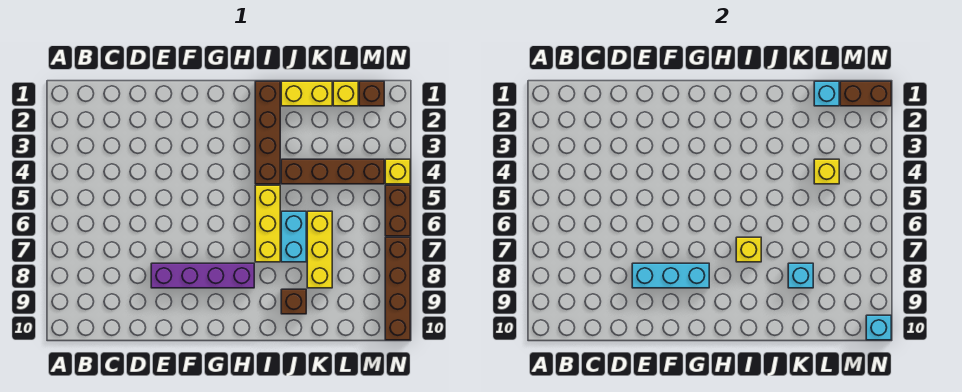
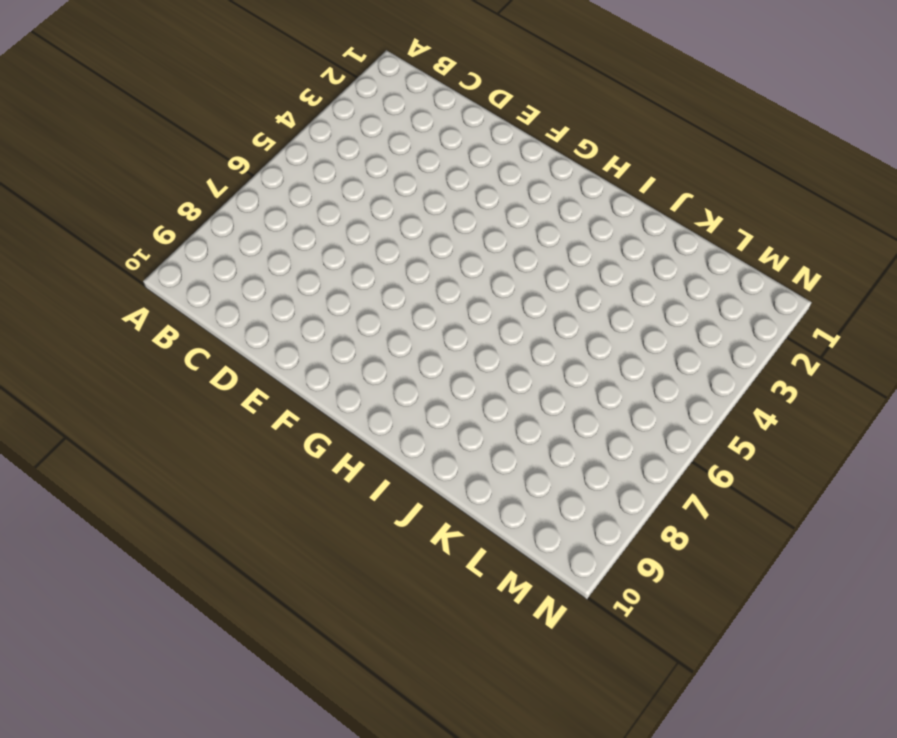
none -> purple brick E8:H8 level 1
none -> brown brick I1:I4 level 1
none -> yellow brick I5:I7 level 1

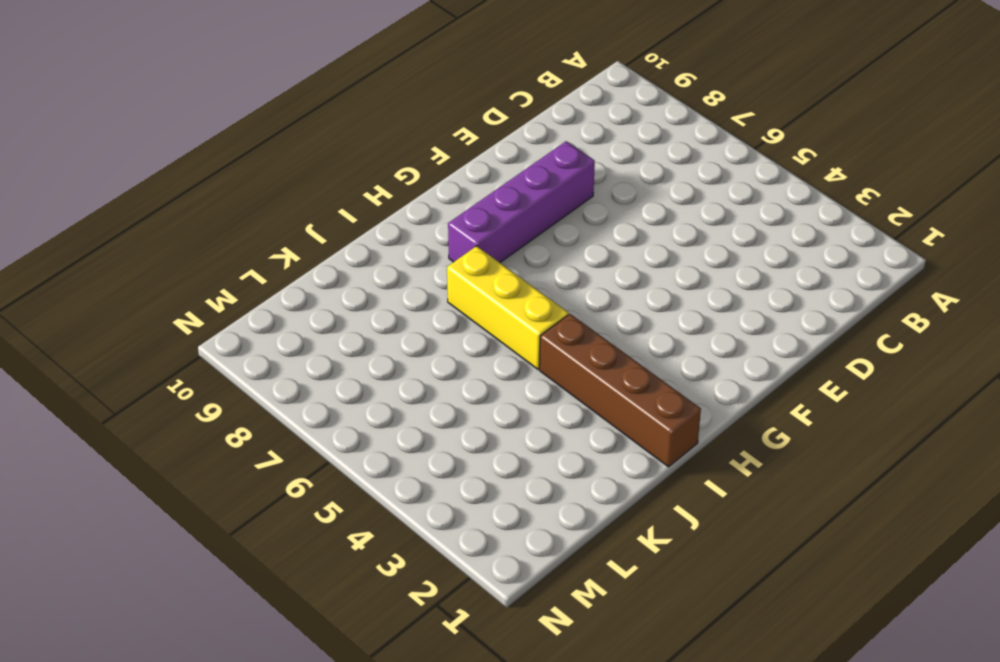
none -> yellow brick J1:K1 level 1
none -> brown brick J4:M4 level 1
none -> cyan brick J6:J7 level 1

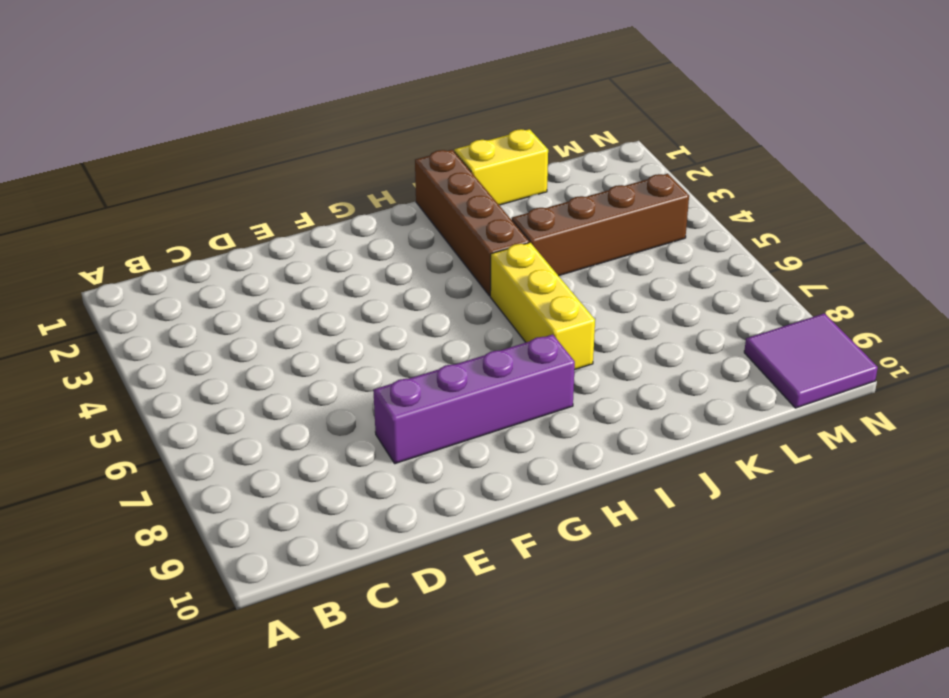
purple tile M9:N10 level 1 -> brown brick N7:N10 level 1
none -> cyan brick J6:J7 level 1
none -> brown brick J9 level 1
none -> yellow brick K6:K8 level 1

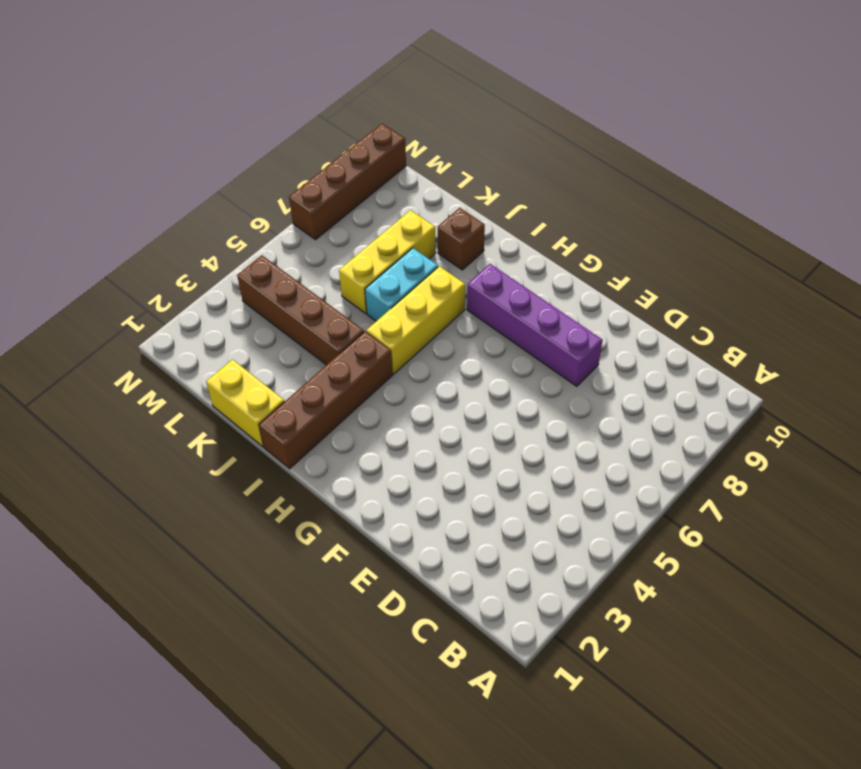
none -> yellow brick L1 level 1
none -> brown brick M1 level 1
none -> yellow brick N4 level 1

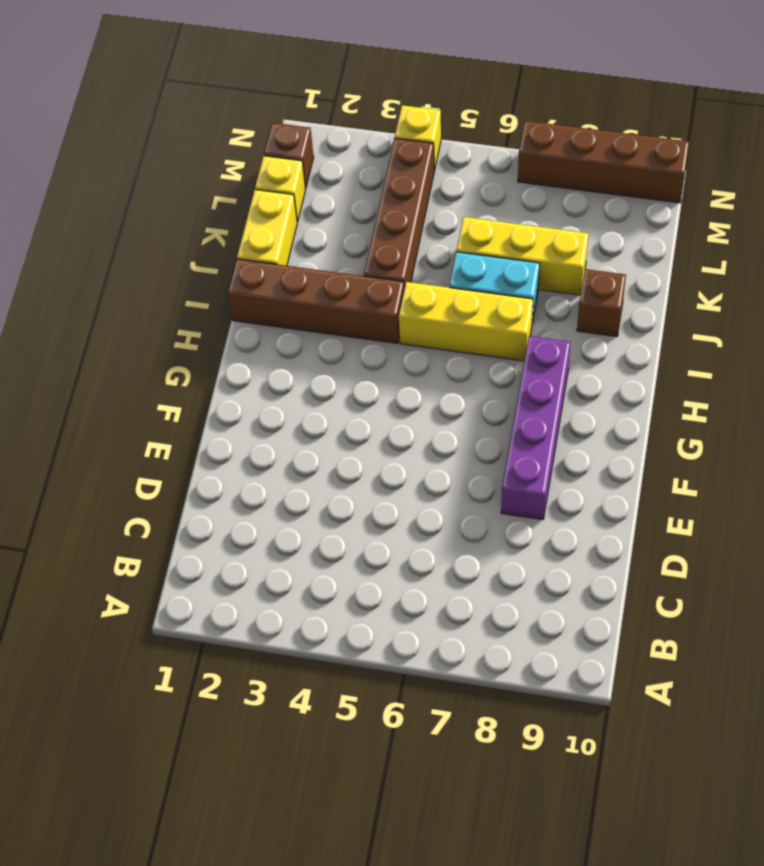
none -> brown brick N5:N6 level 1
none -> cyan brick E8:G8 level 2
none -> yellow brick I7 level 2

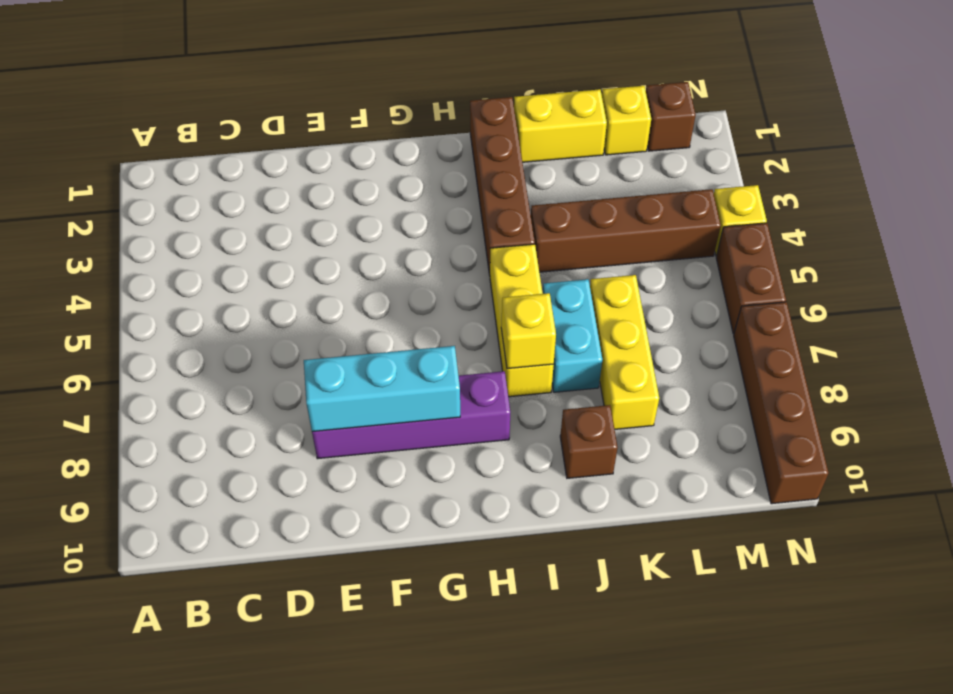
none -> cyan brick K8 level 2
none -> cyan brick L1 level 2
none -> yellow brick L4 level 2

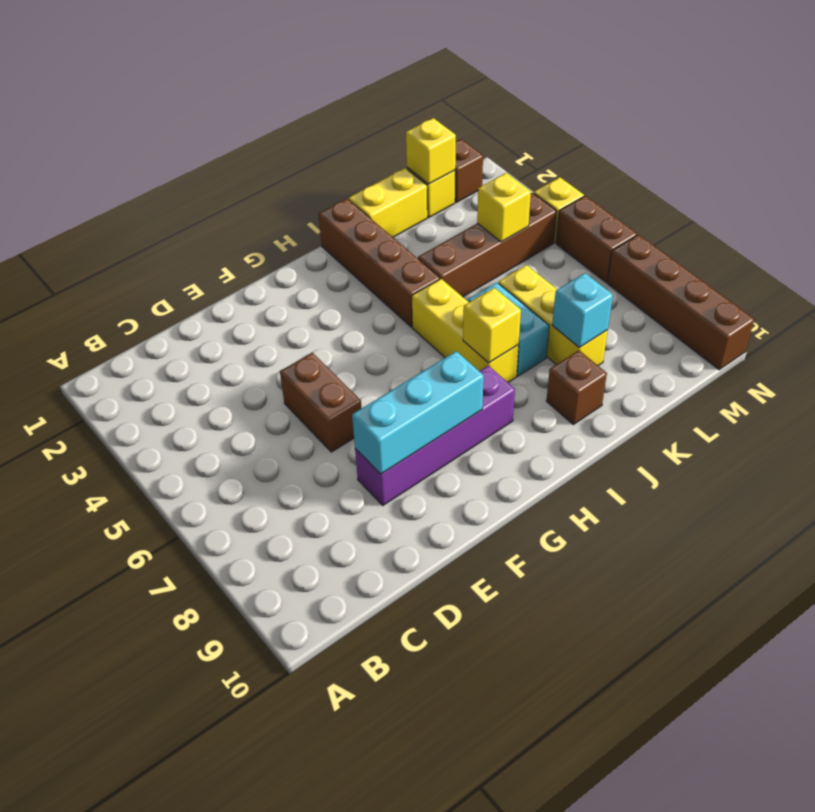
brown brick E5:E6 level 1 -> brown brick M1:N1 level 2
yellow brick L1 level 2 -> cyan brick L1 level 2
none -> cyan brick N10 level 2

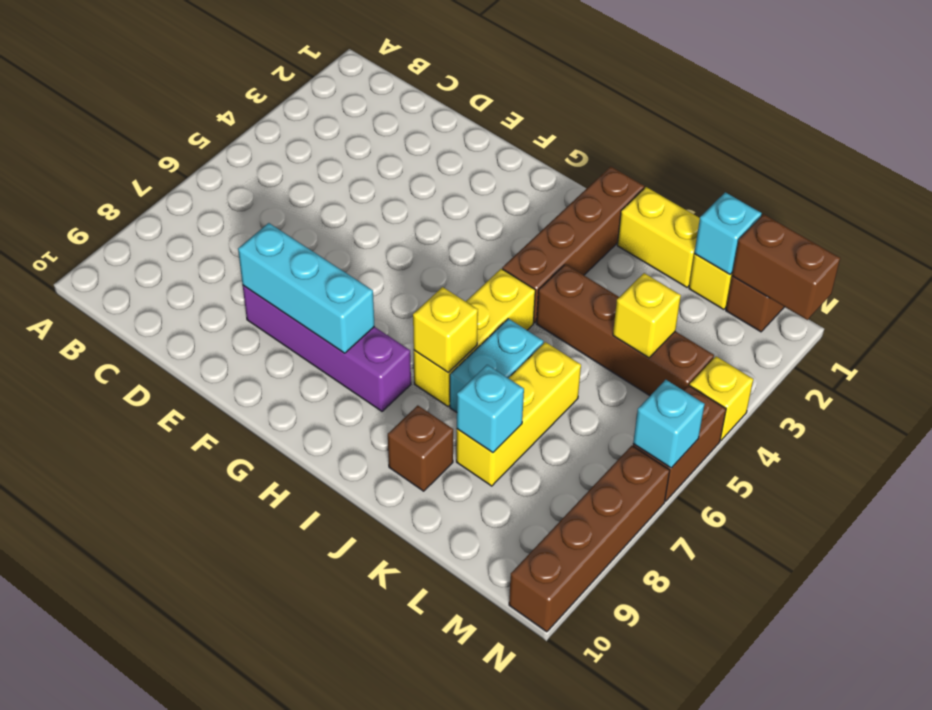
cyan brick N6 level 2 -> cyan brick N10 level 2

